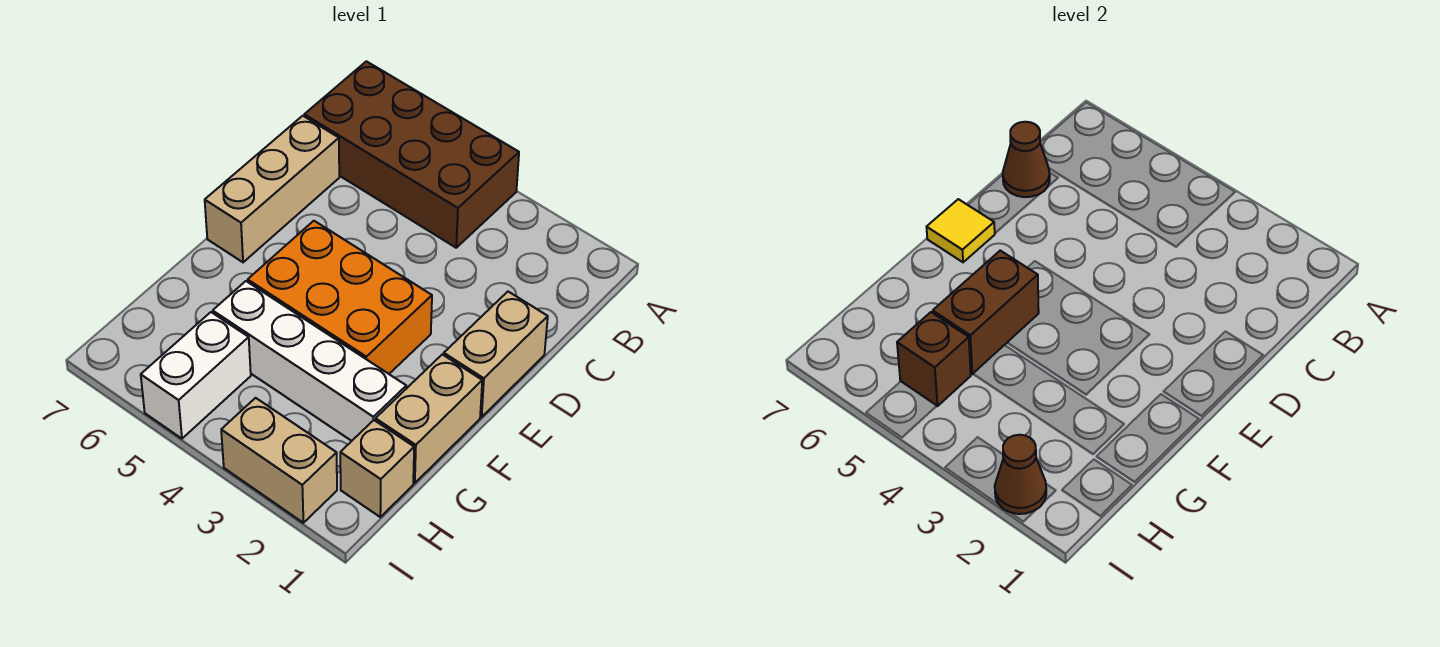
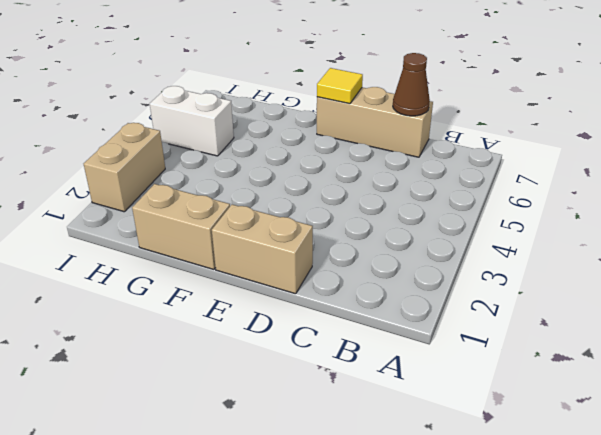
none -> brown brick A4:B7 level 1
none -> orange brick E3:F5 level 1
none -> white brick G2:G5 level 1

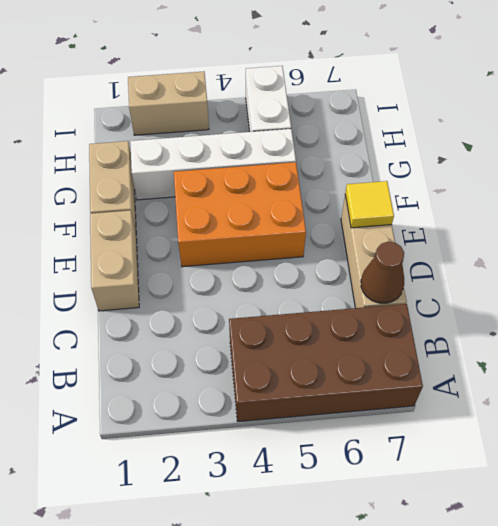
none -> tan brick H1 level 1
none -> brown brick F5:G5 level 2
none -> brown brick H5 level 2

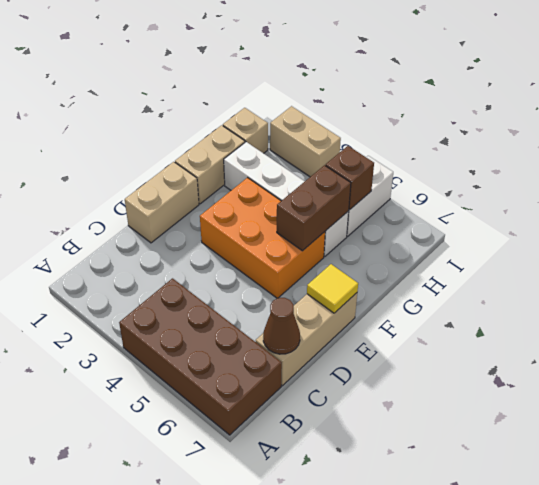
none -> brown cone I2 level 2

